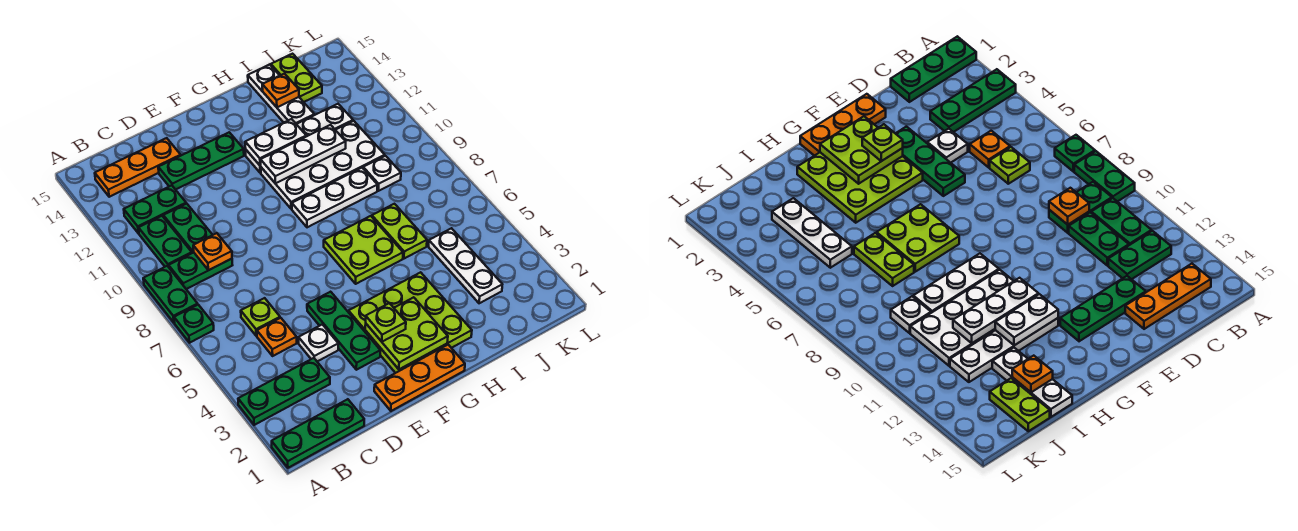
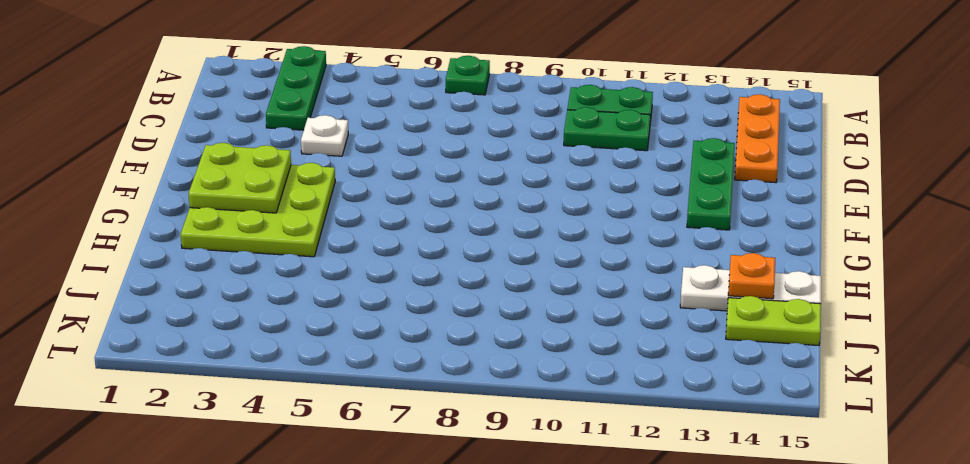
none -> green plate A1:C1 level 1
none -> green plate A8:A9 level 1
none -> green plate B9:C9 level 1
none -> green plate B12:C12 level 1

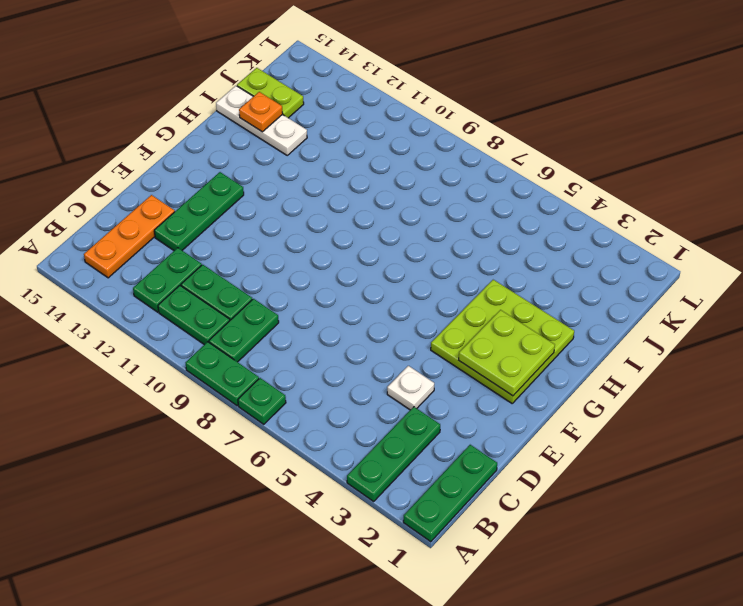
none -> orange plate C5 level 1
none -> lime plate C6 level 1
none -> orange plate E1:G1 level 1
none -> green plate E3:E5 level 1

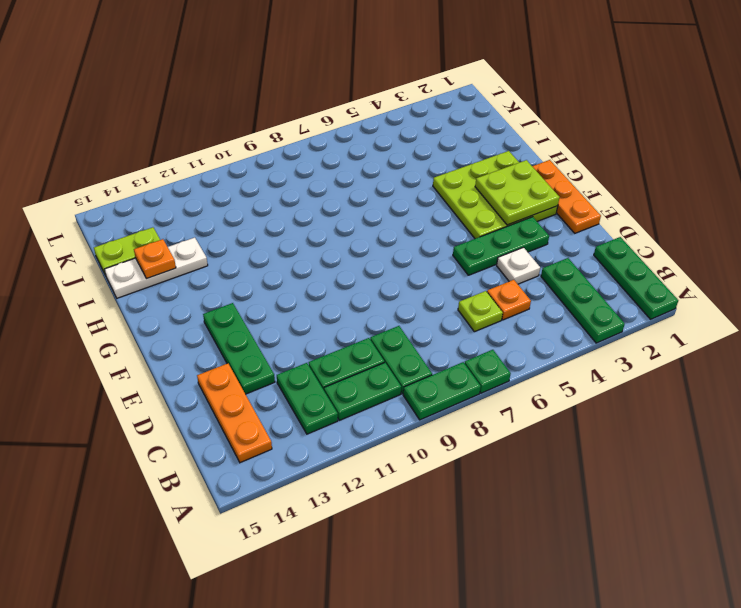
none -> lime plate G6:H7 level 1
none -> white plate G9:I9 level 1
none -> white plate G10:J11 level 1
none -> white plate G12:J12 level 1

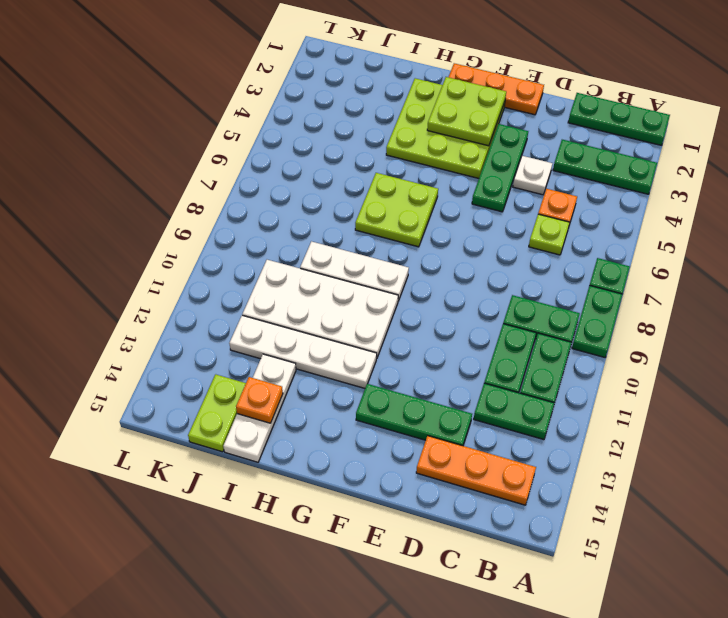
none -> lime plate I6:I7 level 1
none -> white plate J3:J5 level 1
none -> white plate J9 level 1
none -> orange plate C9 level 2

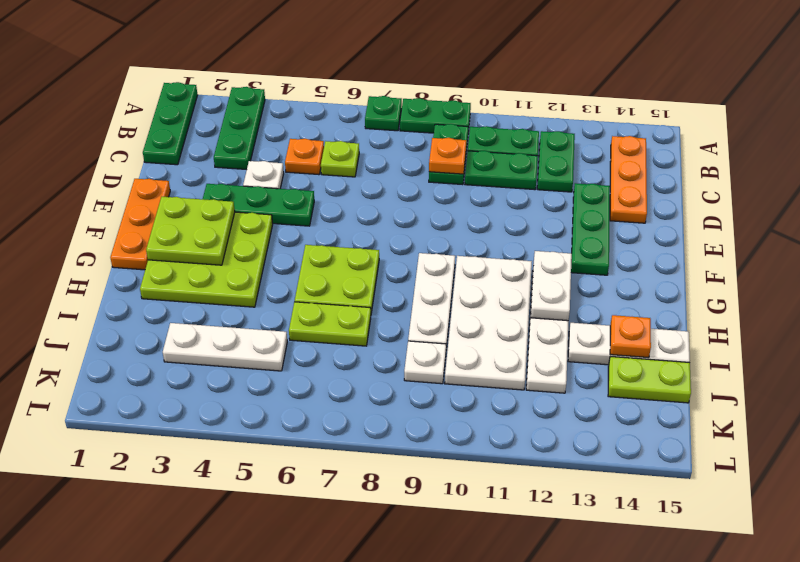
none -> white plate G11:I11 level 2
none -> lime plate F3 level 3

